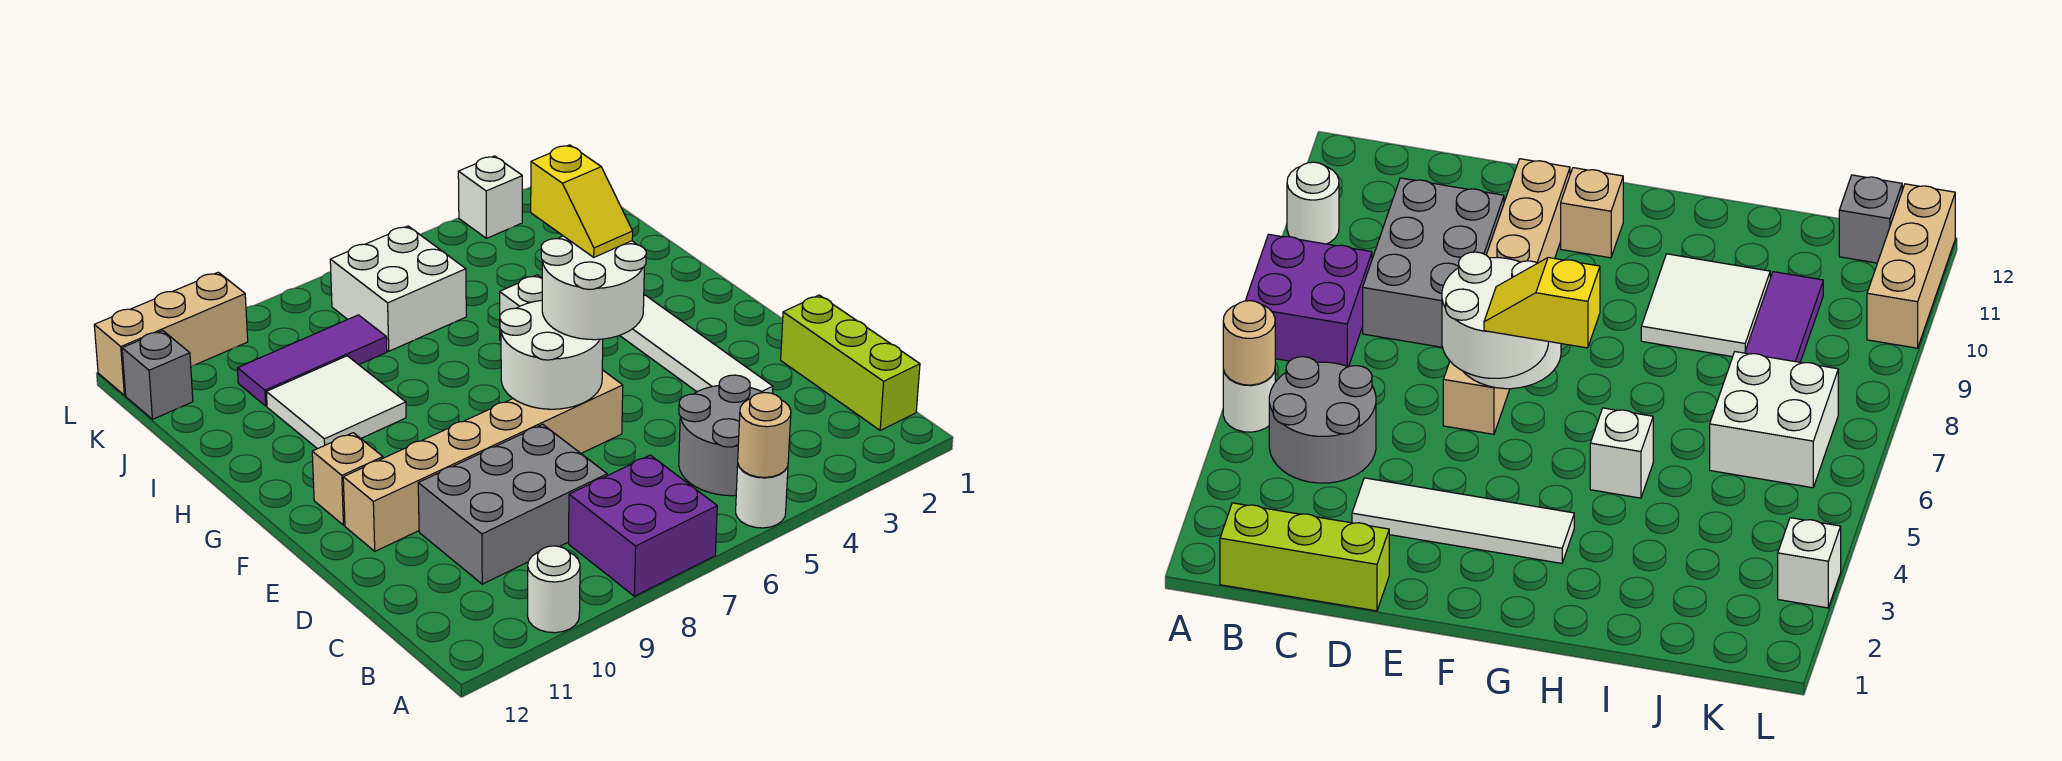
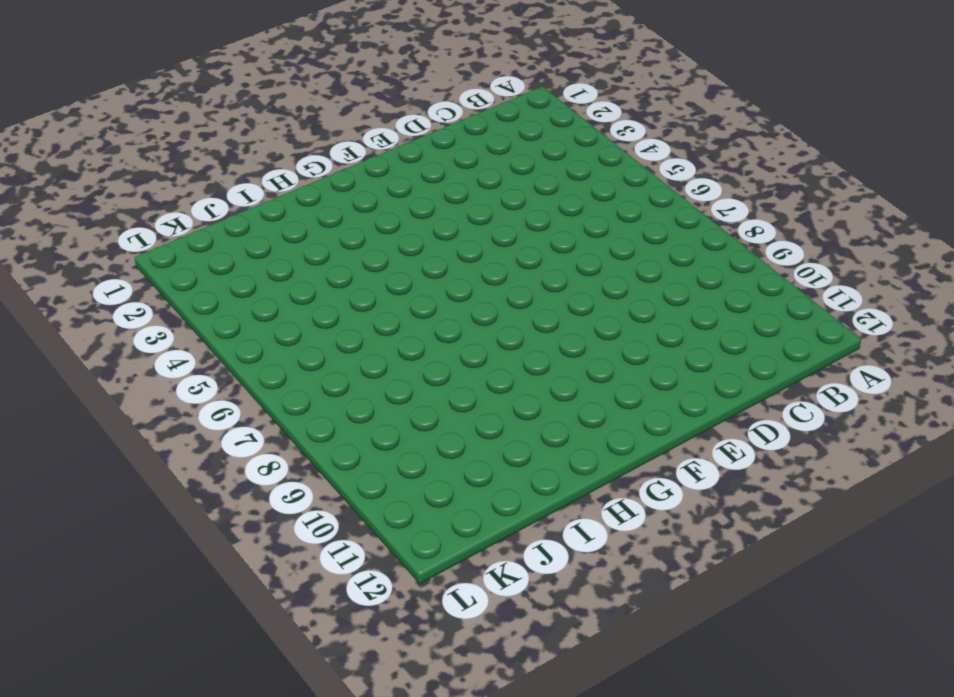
none -> white round brick A5 level 1
none -> purple brick A7:B8 level 1
none -> white round brick A10 level 1

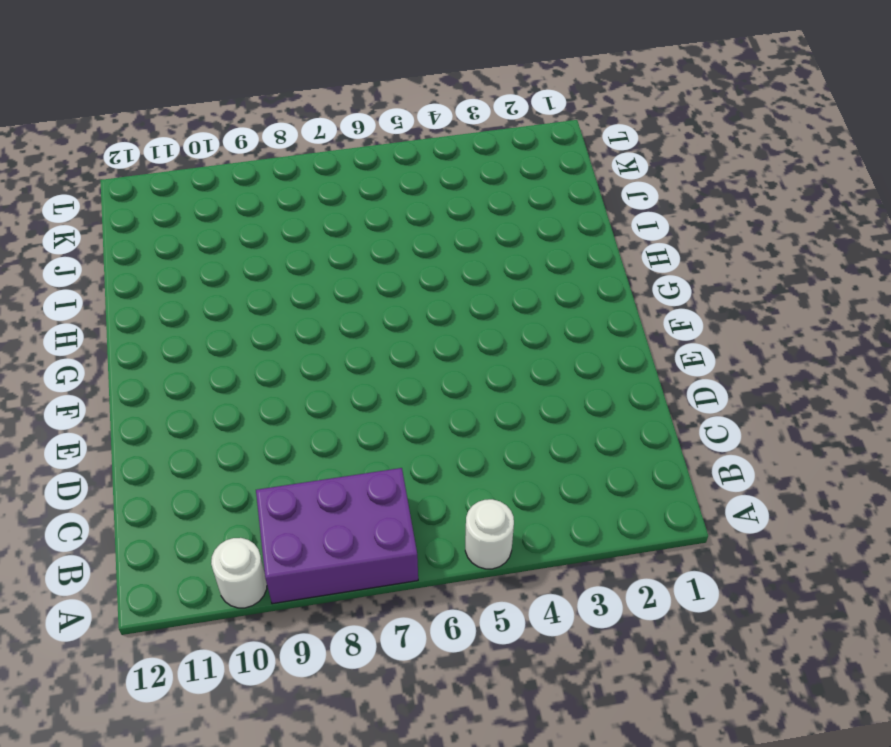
purple brick A7:B9 level 1 -> purple brick A7:B8 level 1
none -> lime brick B1:D1 level 1
none -> grey round brick B4:C5 level 1
none -> grey brick C8:D10 level 1

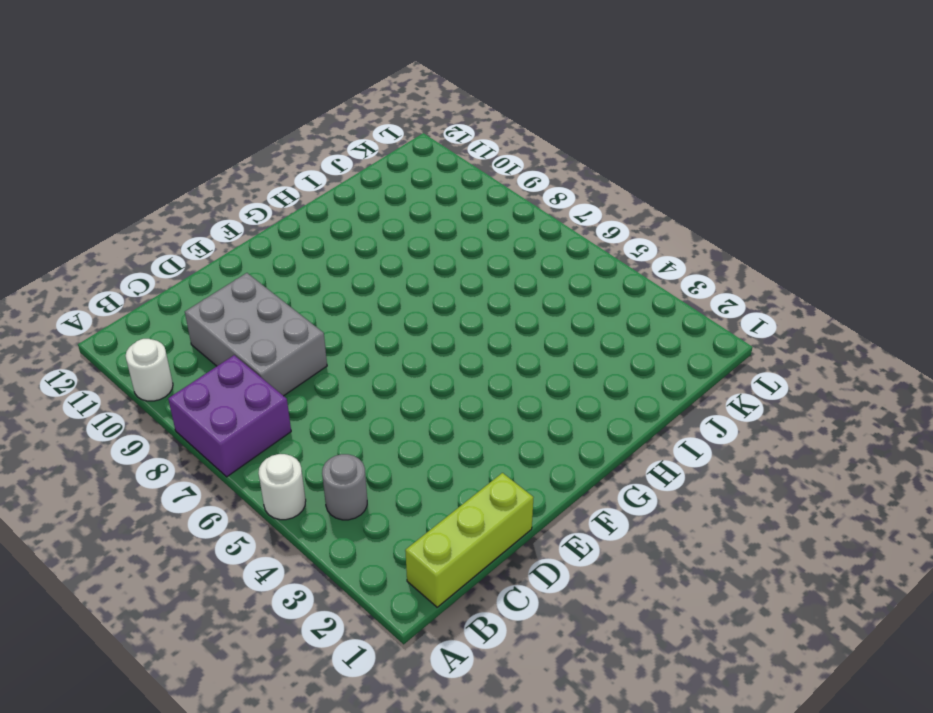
grey round brick B4 level 1 -> grey round brick B4:C5 level 1
none -> white tile D3:G3 level 1
none -> tan brick E6:E11 level 1
none -> tan brick F11 level 1

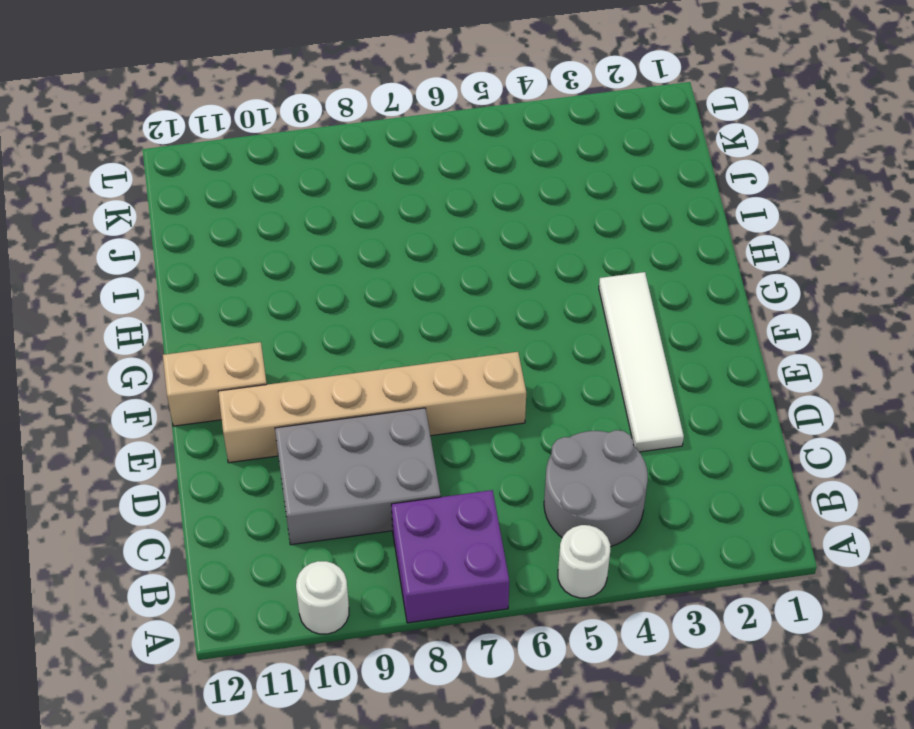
tan brick F11:F12 level 1 -> tan brick F11 level 1
none -> lime brick B1:D1 level 1
none -> white brick H5 level 1
none -> white tile H9:I10 level 1

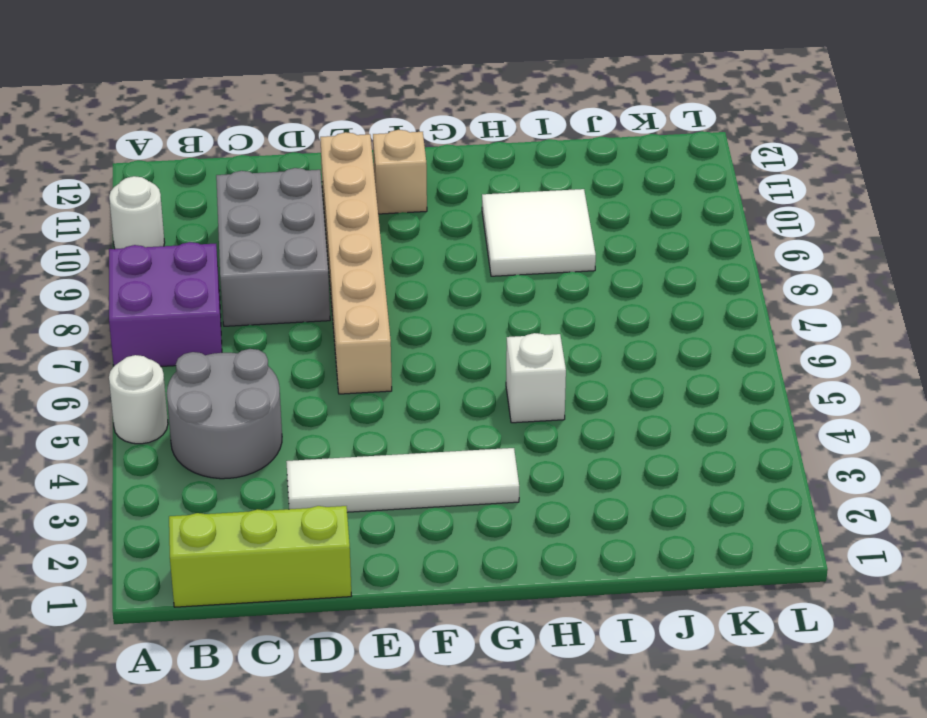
none -> white brick J6:K7 level 1
none -> purple tile J8:J10 level 1
none -> grey brick K12 level 1

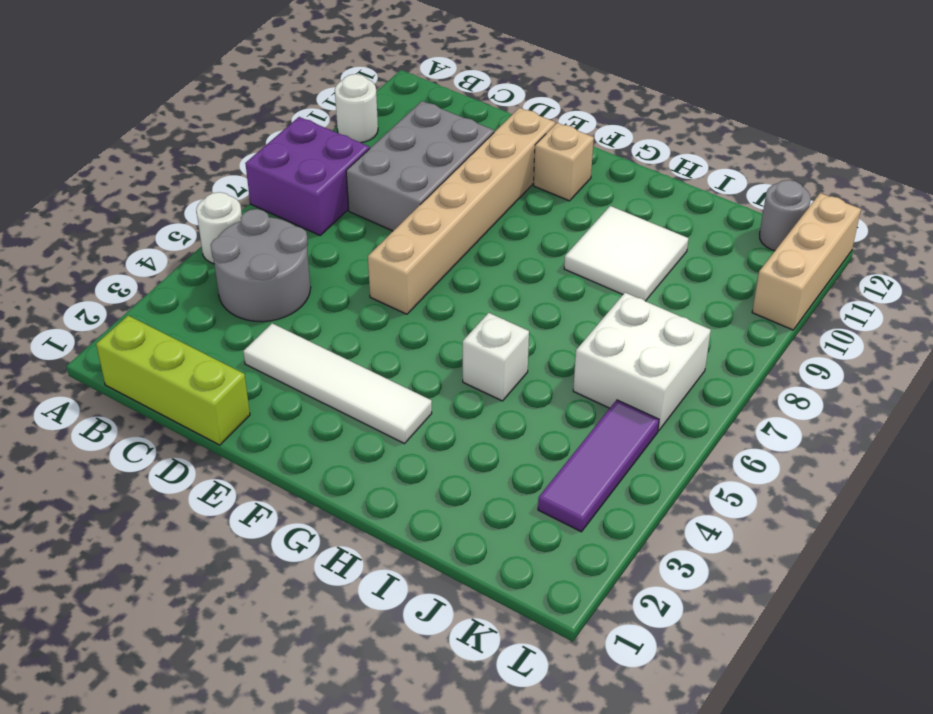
purple tile K3:K5 level 1 -> purple tile J8:J10 level 1
grey round brick K12 level 1 -> grey brick K12 level 1
none -> white brick L3 level 1
none -> tan round brick A5 level 2
none -> white round brick E6:F7 level 2

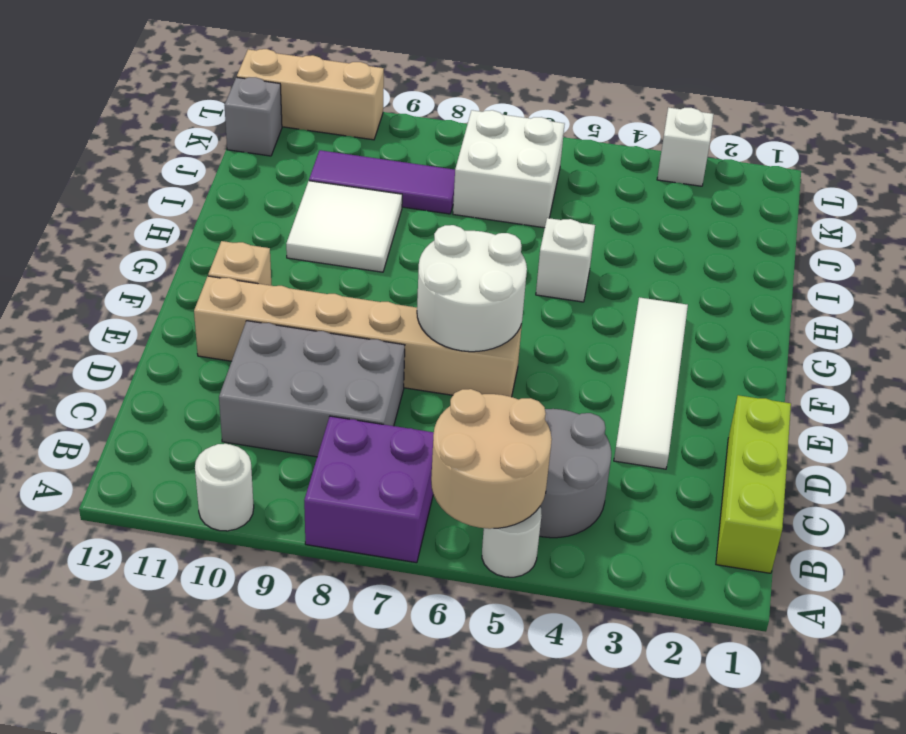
tan round brick A5:B6 level 2 -> tan round brick A5 level 2
none -> white round brick E5:F6 level 3
none -> yellow slope F5:G5 level 4 top G

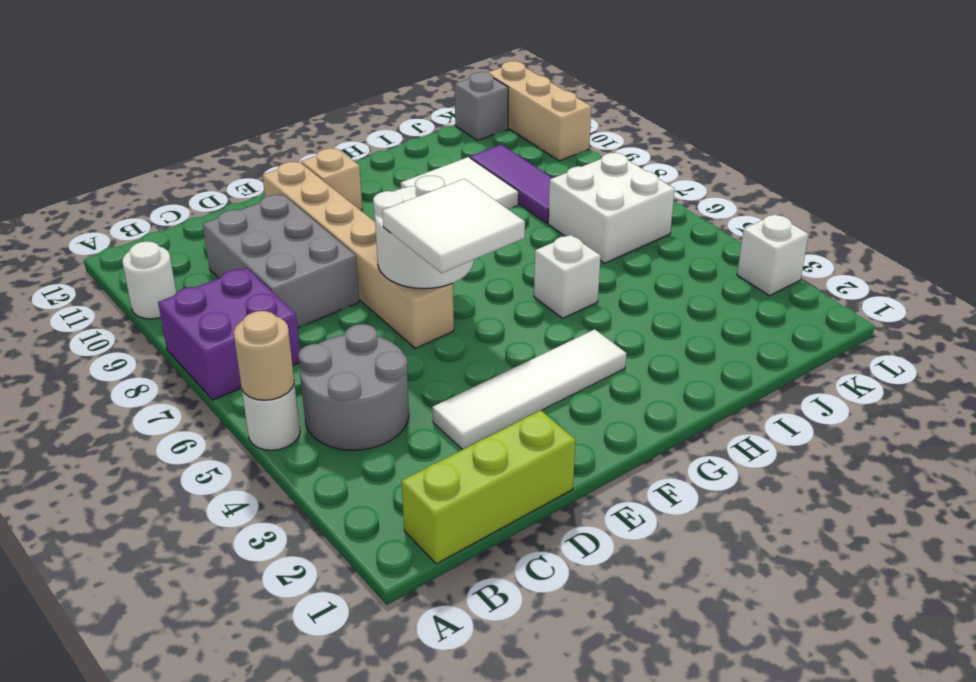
white tile E5:F6 level 3 -> white round brick E5:F6 level 3
none -> yellow slope F5:G5 level 4 top G

